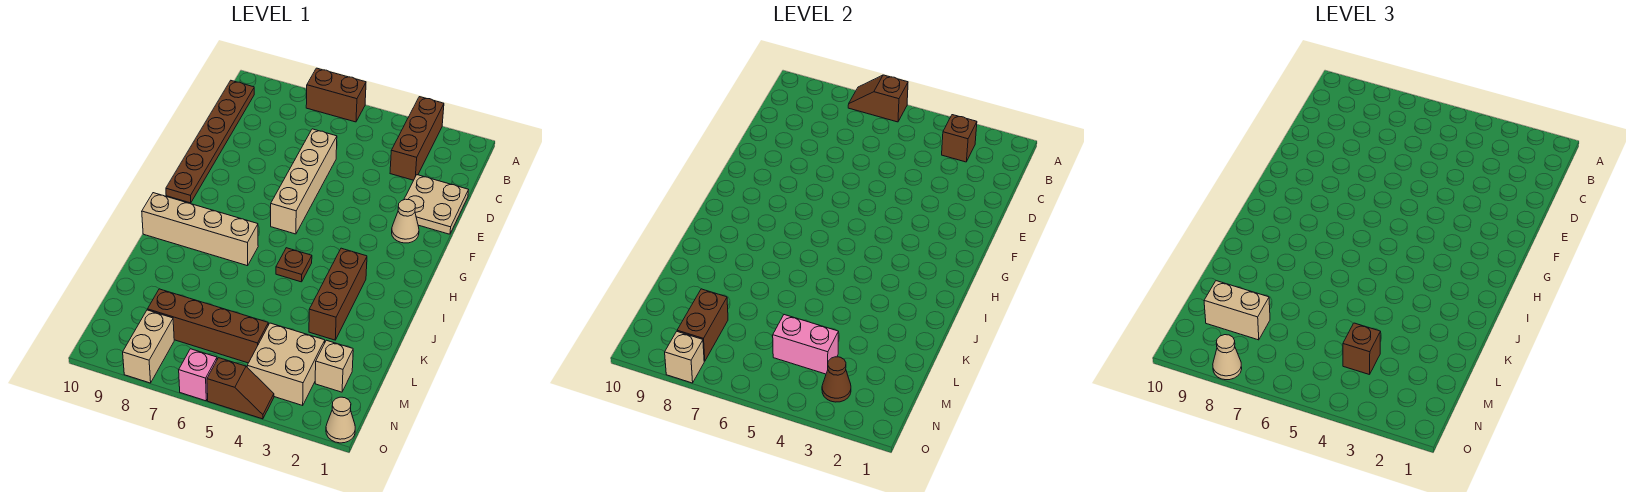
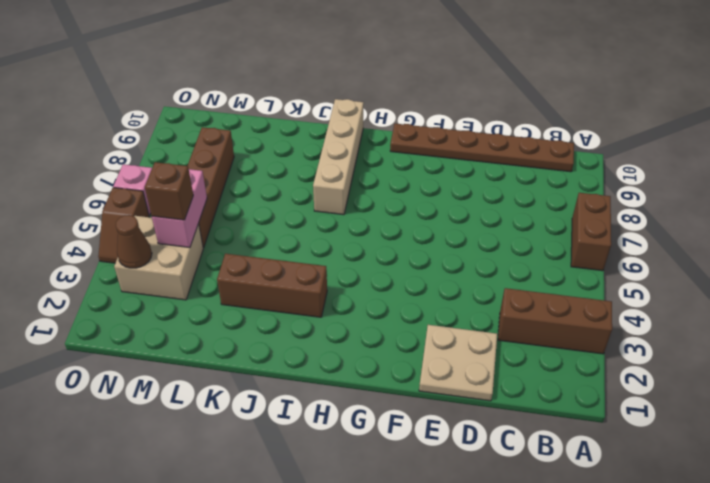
none -> tan brick D6:G6 level 1
none -> tan cone F2 level 1
none -> brown plate I5 level 1

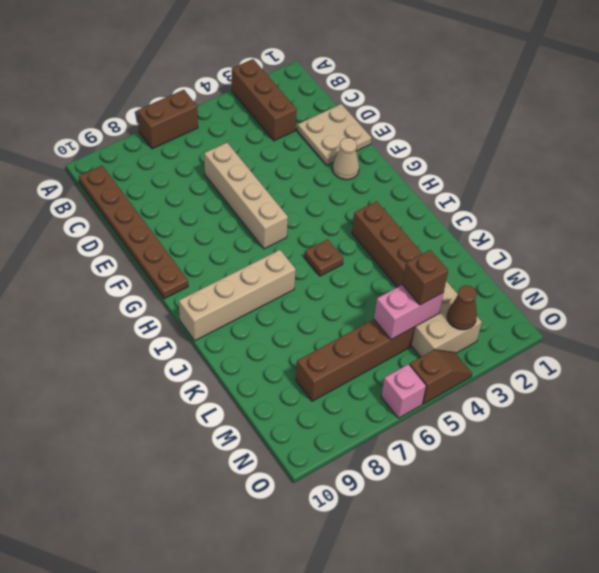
none -> tan brick M2 level 1
none -> tan brick N8:O8 level 1
none -> tan cone O1 level 1

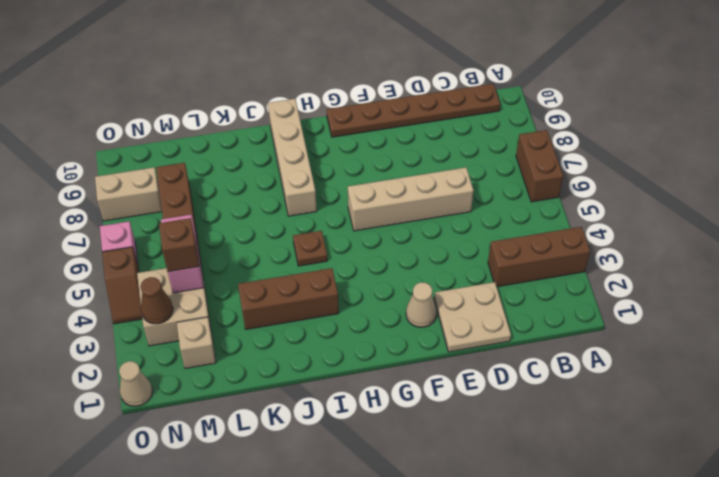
none -> brown slope A6:A7 level 2 top 6
none -> brown brick B3 level 2
none -> brown brick M8:N8 level 2

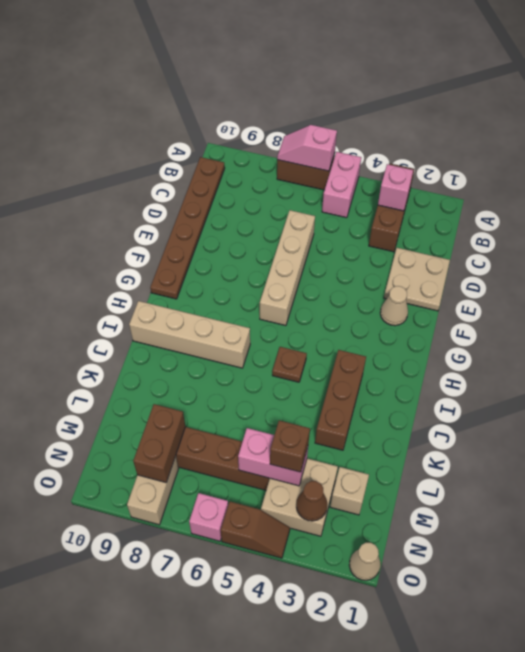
pink brick A5:B5 level 1 -> none
pink slope A6:A7 level 2 top 6 -> brown slope A6:A7 level 2 top 6
pink brick B3 level 2 -> brown brick B3 level 2
none -> tan brick O8 level 2
none -> tan brick M8:M9 level 3
none -> tan cone O8 level 3

